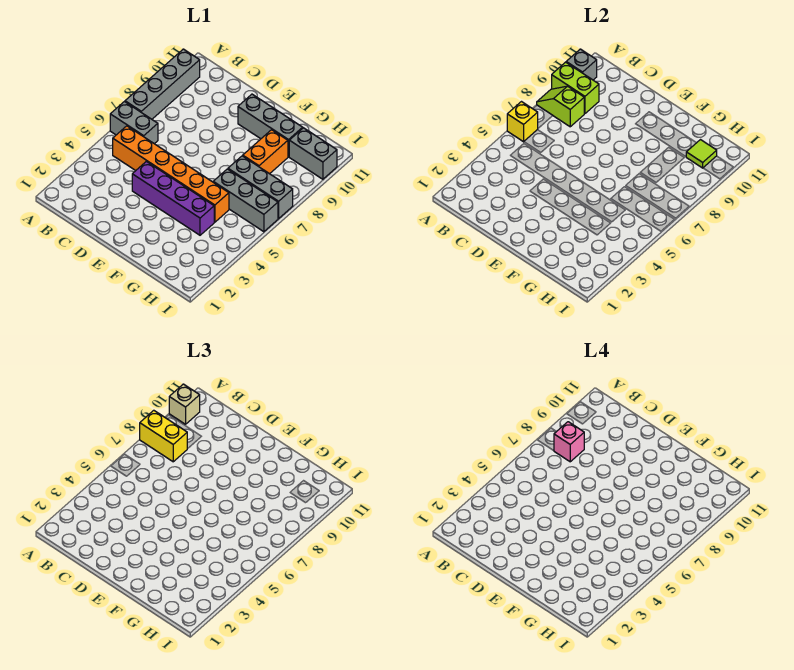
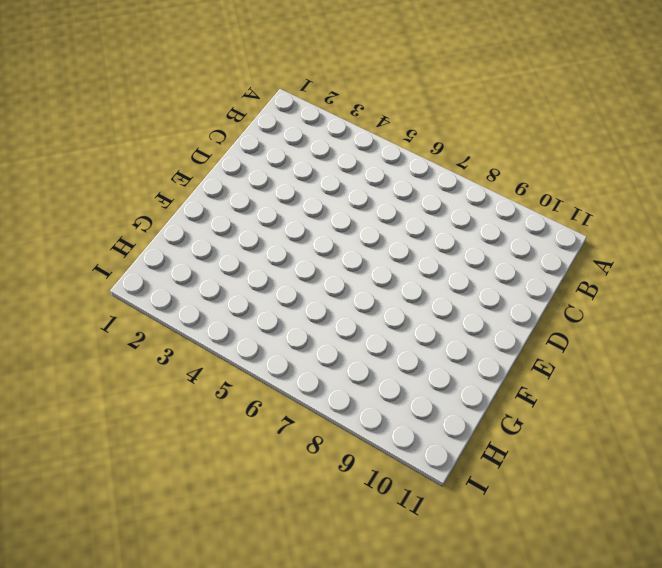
none -> grey brick A6:B6 level 1
none -> grey brick A7:A10 level 1
none -> orange brick B5:G5 level 1

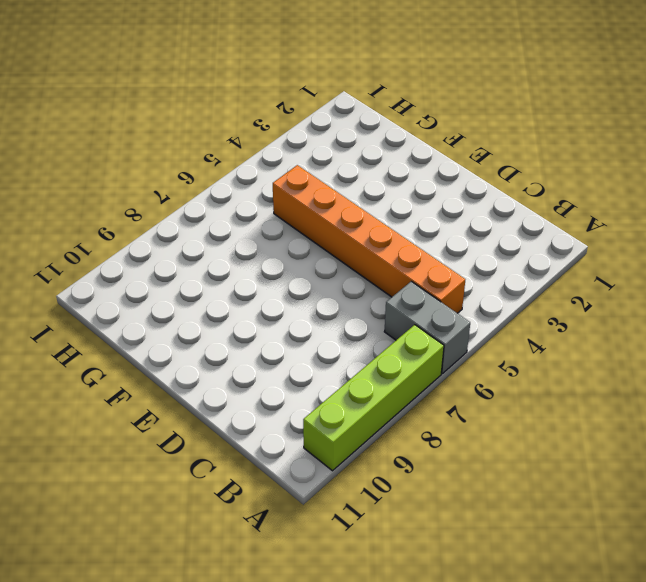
lime brick A7:A10 level 1 -> grey brick A7:A10 level 1
none -> purple brick D4:G4 level 1
none -> grey brick E10:G10 level 1
none -> grey brick G6:I6 level 1

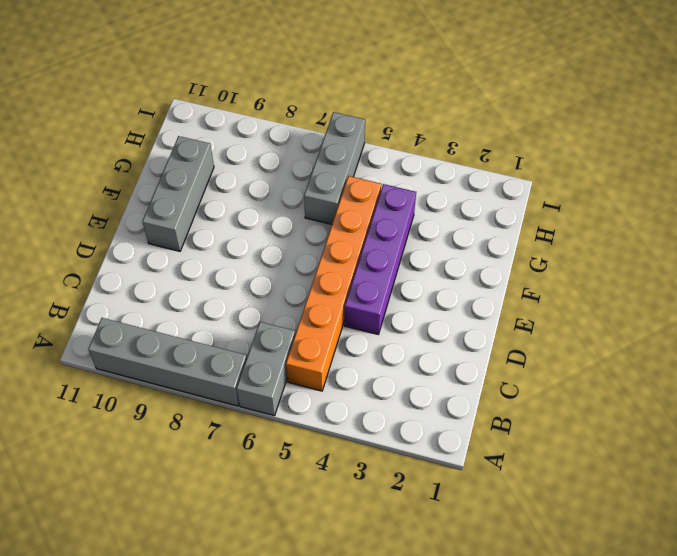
none -> grey brick G7:I7 level 1
none -> orange brick G8:G9 level 1
none -> grey brick H10:I10 level 1

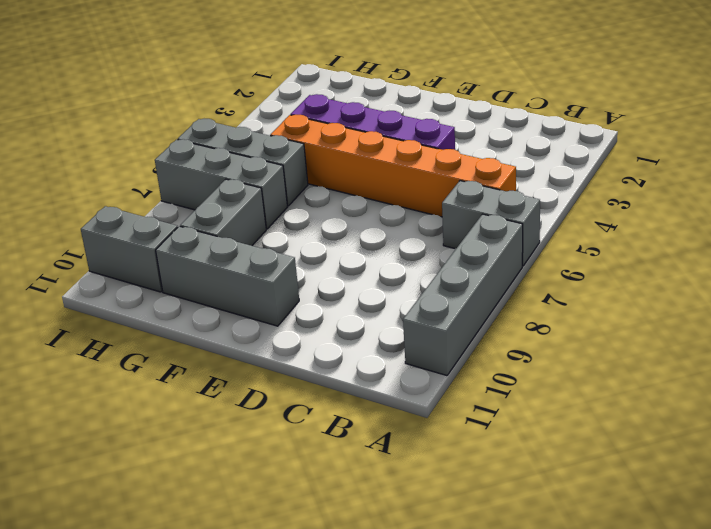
grey brick G8:G9 level 1 -> orange brick G8:G9 level 1
none -> yellow brick A6 level 2
none -> lime slope A8:B8 level 2 top B
none -> lime brick A9:B9 level 2

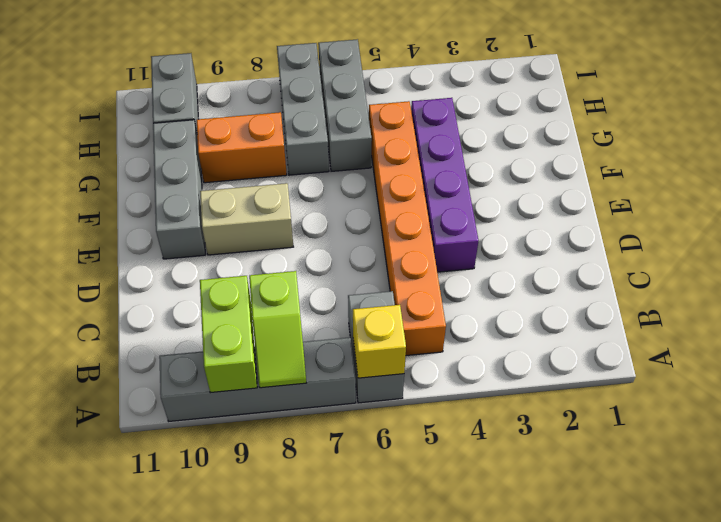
tan brick E8:E9 level 1 -> none
none -> grey brick A10 level 2
none -> lime tile H10 level 2
none -> yellow brick A8:B8 level 3

